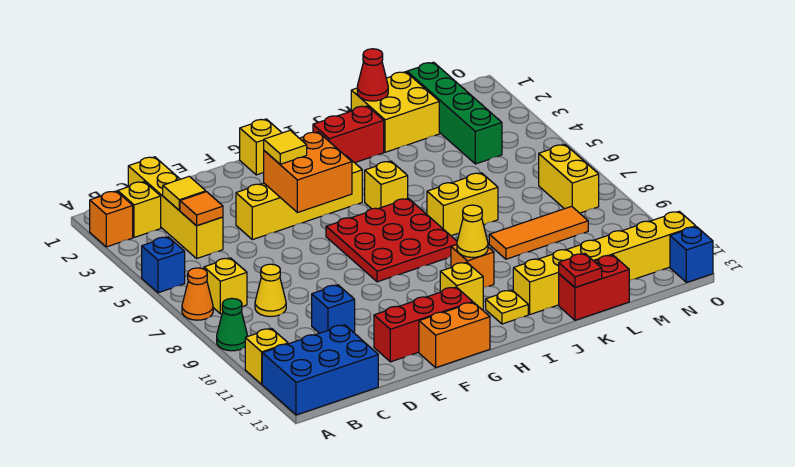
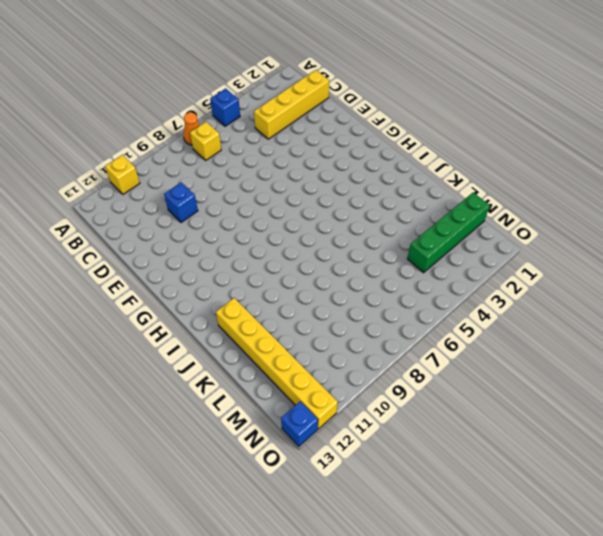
none -> orange brick A2 level 1
none -> green cone A9 level 1
none -> blue brick A12:C13 level 1
none -> yellow brick B2 level 1

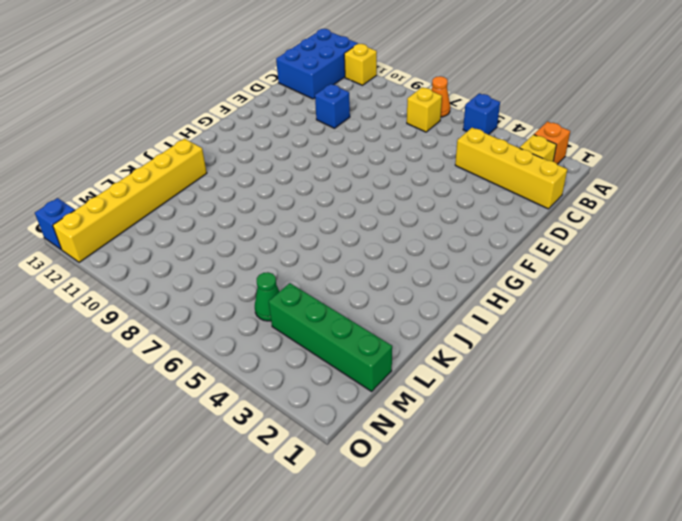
green cone M5 level 1 -> green cone A9 level 1
none -> yellow cone C8 level 1
none -> yellow brick E4:H4 level 1
none -> red brick E12:G12 level 1
none -> orange brick F13:G13 level 1

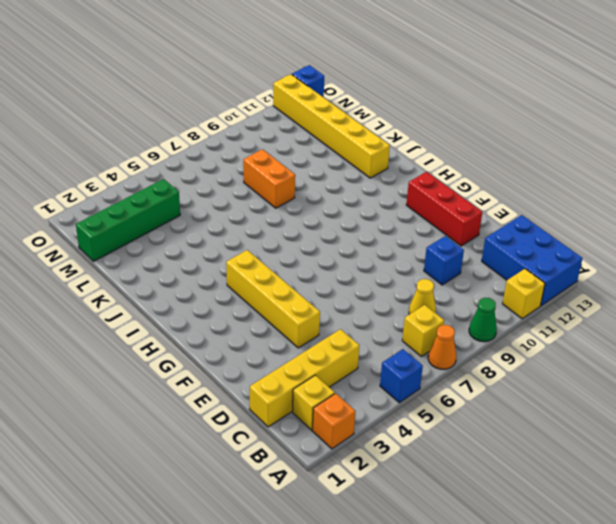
orange brick K8:L8 level 1 -> orange brick F13:G13 level 1
none -> yellow brick G1 level 1
none -> red plate G6:I8 level 1
none -> yellow brick H11 level 1
none -> red brick I2:J2 level 1

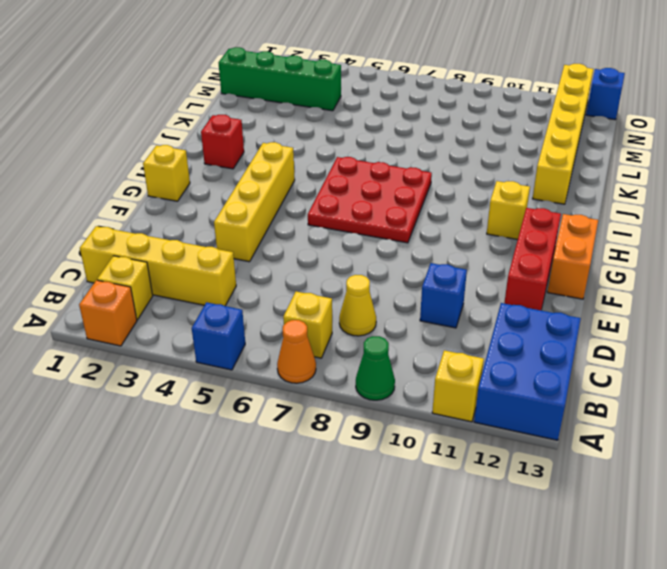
red brick I2 level 1 -> red brick I2:J2 level 1
none -> yellow brick I5 level 1
none -> orange brick I10 level 1
none -> yellow plate I12 level 1
none -> yellow brick J7:K7 level 1

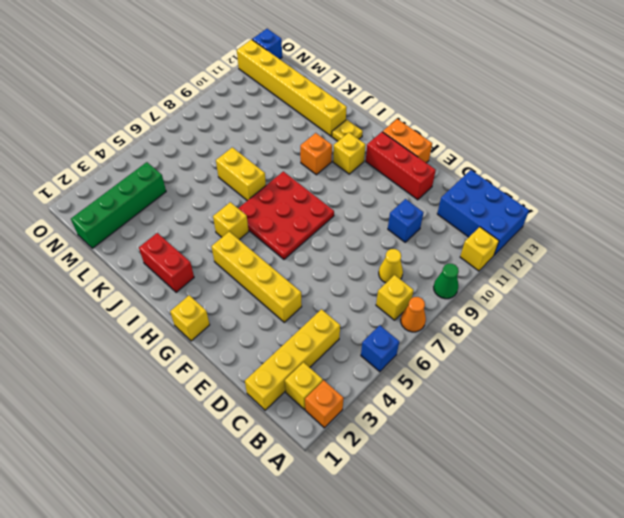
none -> yellow brick K1:L2 level 1
none -> orange tile K9:M9 level 1
none -> red brick K13:L13 level 1
none -> yellow brick N7:N8 level 1

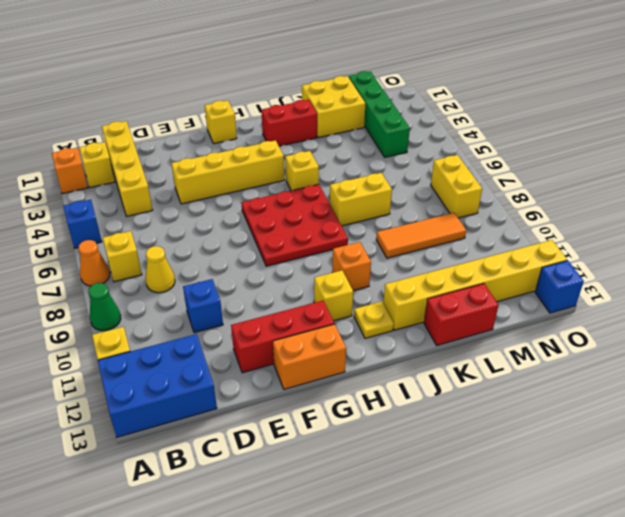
none -> yellow tile C3 level 2
none -> orange tile C4 level 2
none -> orange brick F4:G5 level 2
none -> yellow cone I10 level 2

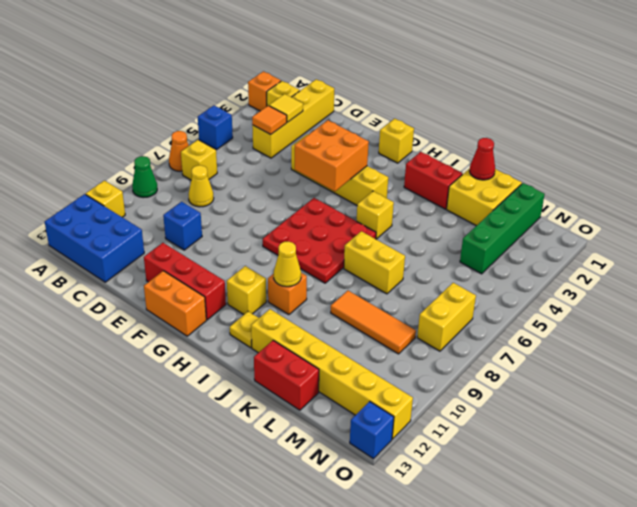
none -> red plate K13 level 2
none -> yellow tile F4 level 3

